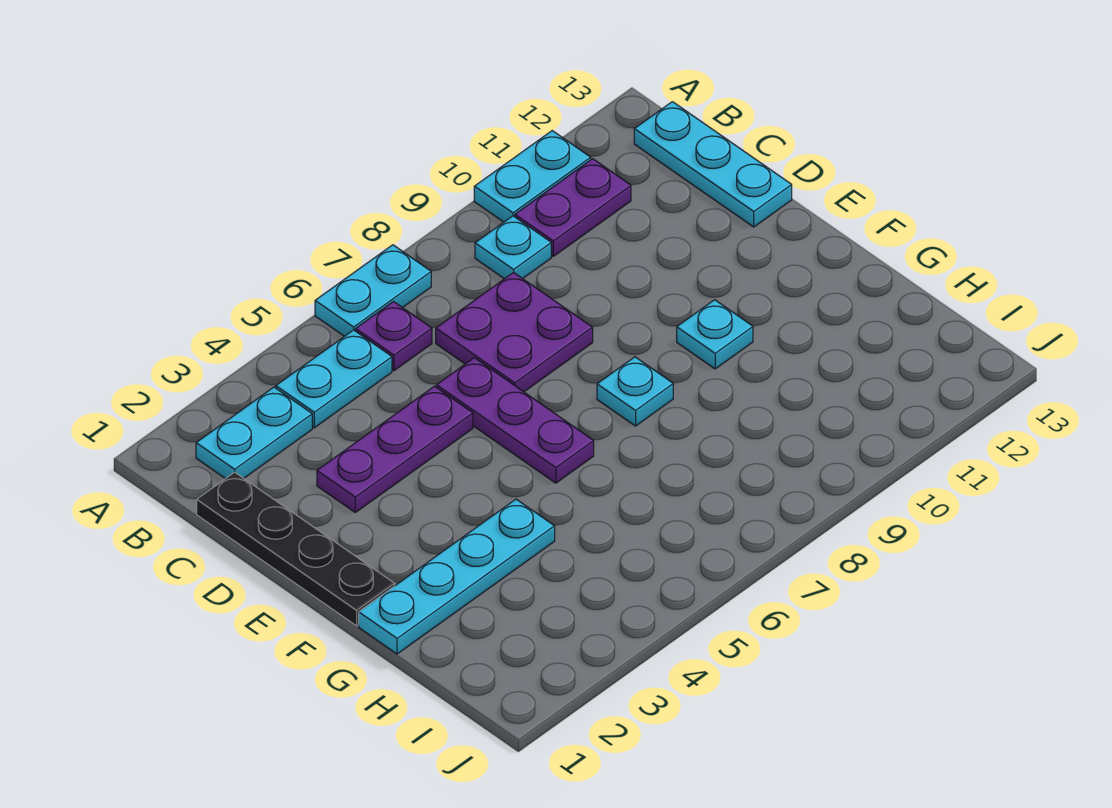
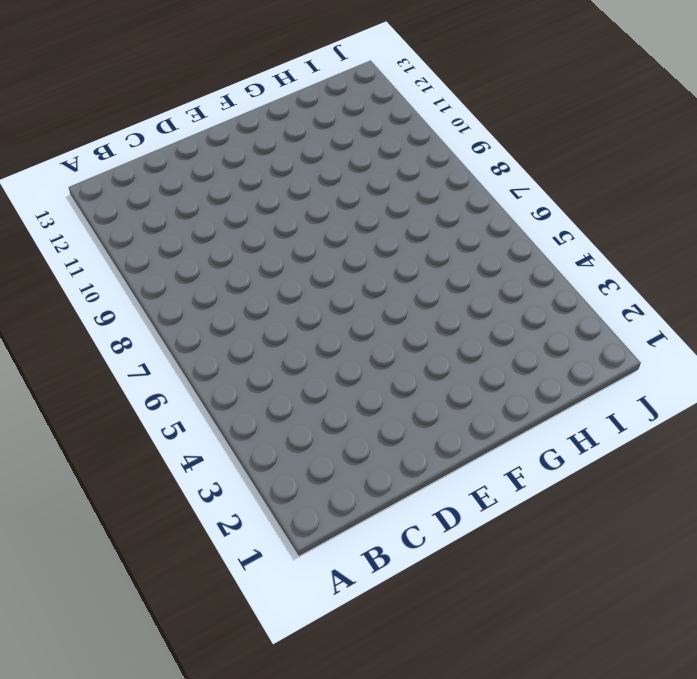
none -> cyan plate A6:A7 level 1
none -> cyan plate A10:A11 level 1
none -> cyan plate B2:B3 level 1

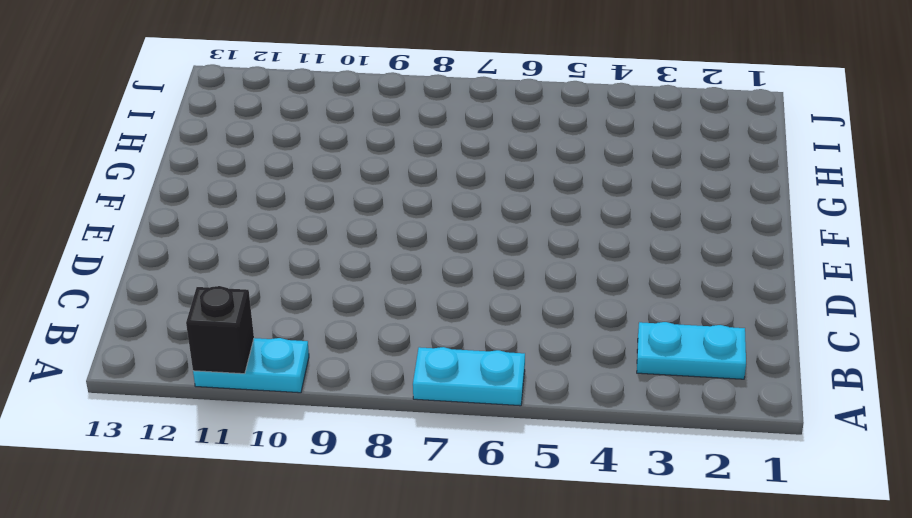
black brick A11 level 2 -> none
none -> cyan plate B4:B5 level 1
none -> purple plate B6 level 1
none -> cyan plate B9 level 1

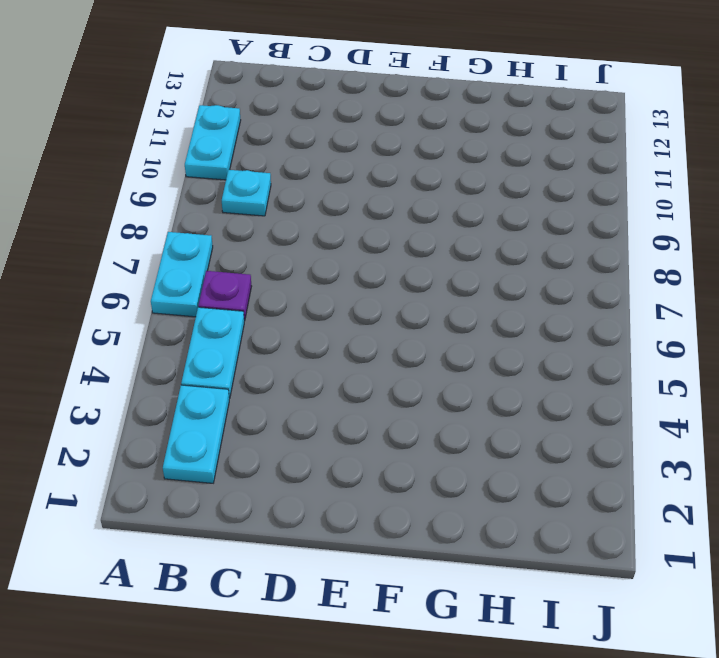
none -> purple plate B10:B11 level 1
none -> cyan plate B13:D13 level 1
none -> black plate C1:F1 level 1

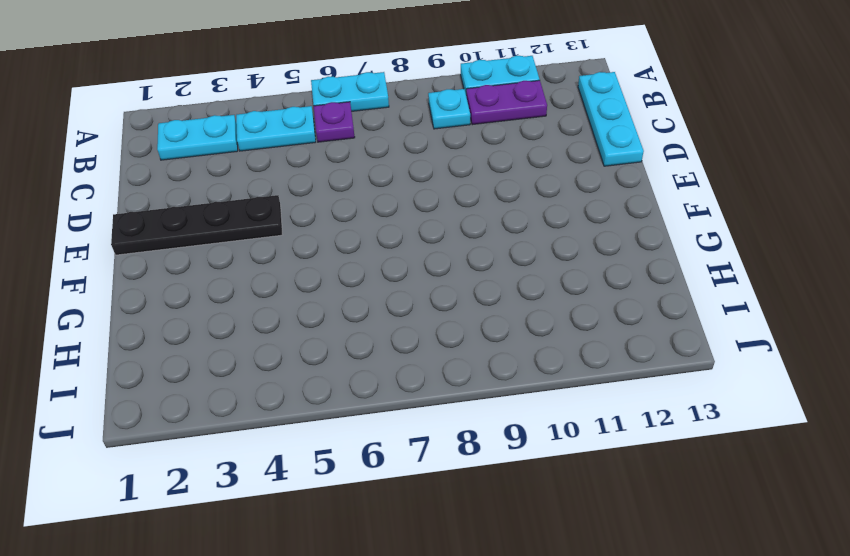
black plate E1:E4 level 1 -> black plate C1:F1 level 1
none -> purple plate C7:D8 level 1
none -> purple plate D3:D5 level 1
none -> purple plate D6:F6 level 1

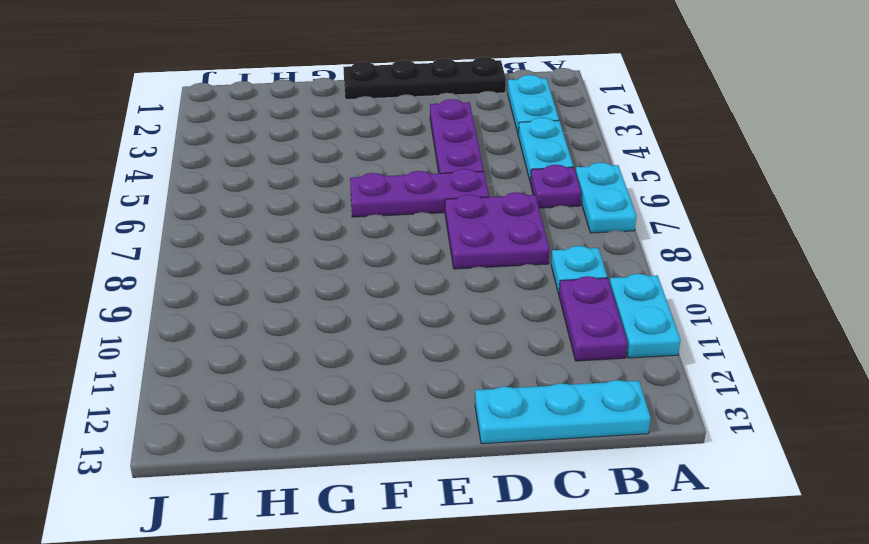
none -> cyan plate F8 level 1
none -> cyan plate F10 level 1
none -> cyan plate G1:G4 level 1

